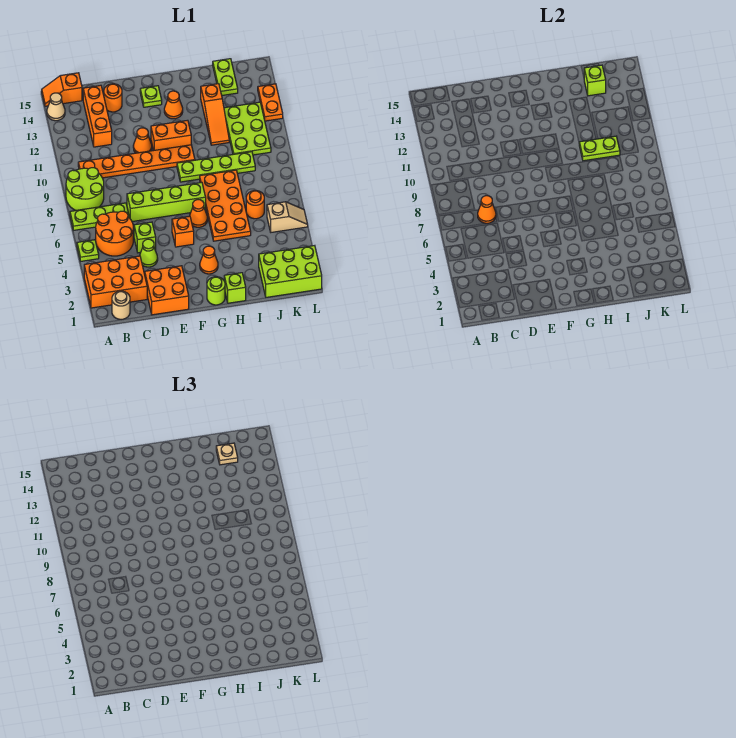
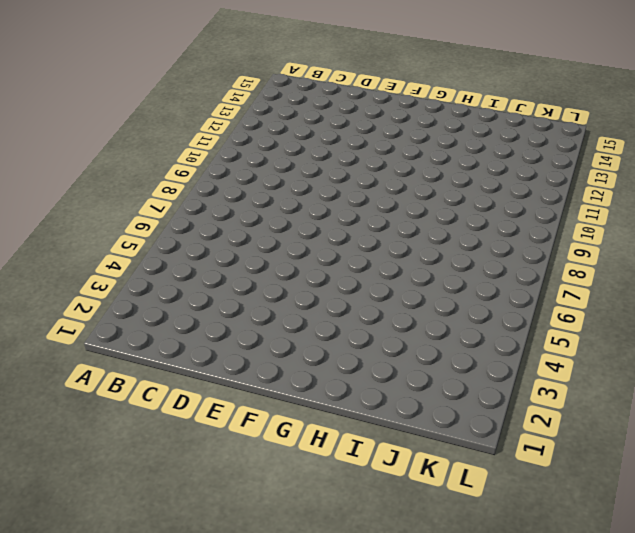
none -> orange brick A2:C3 level 1
none -> lime plate A5 level 1
none -> lime plate A7:C7 level 1
none -> lime round brick A8:B9 level 1

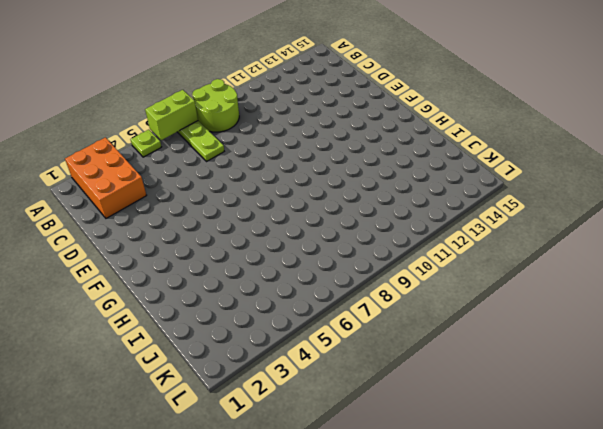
lime brick A6:A7 level 2 -> none
none -> tan cone A14 level 1
none -> orange slope A15:B15 level 1 top B
none -> tan round brick B1 level 1
none -> orange round brick B5:C6 level 1

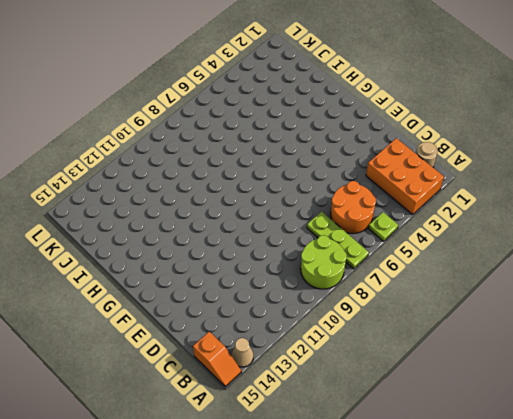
none -> orange plate B10:G10 level 1
none -> orange brick C12:C14 level 1
none -> orange brick D1:E2 level 1
none -> lime cone D4 level 1

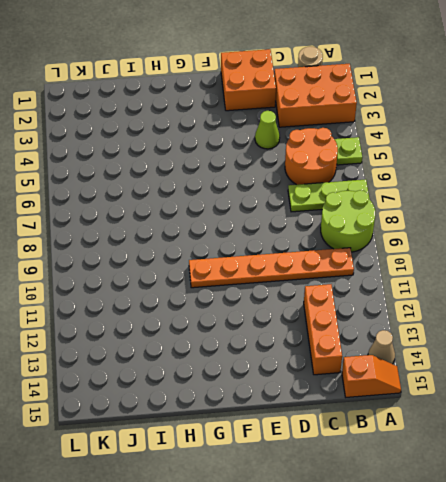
none -> lime brick D5 level 1
none -> lime brick D7:G7 level 1
none -> orange round brick D14 level 1
none -> orange cone E11 level 1

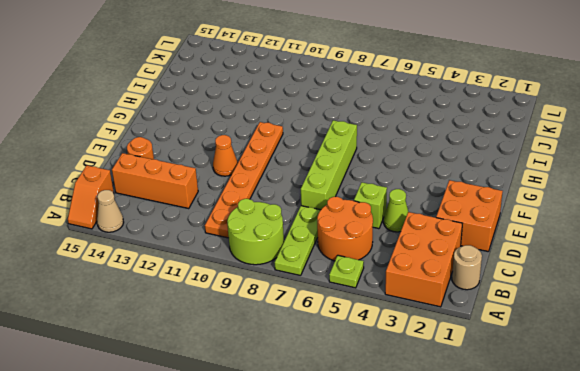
none -> orange brick F5 level 1
none -> orange brick F11:G11 level 1
none -> lime plate F14 level 1
none -> lime round brick G1 level 1

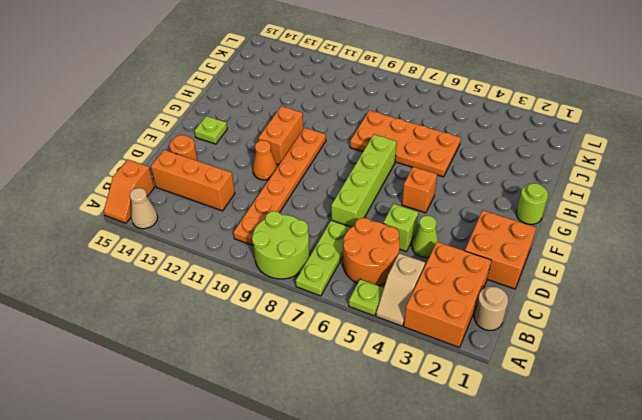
tan slope A4:B4 level 1 top B -> tan slope K5:L5 level 1 top K
none -> orange cone G3 level 1
none -> orange cone G6 level 1
none -> lime plate G9:J9 level 1
none -> orange cone G13 level 1

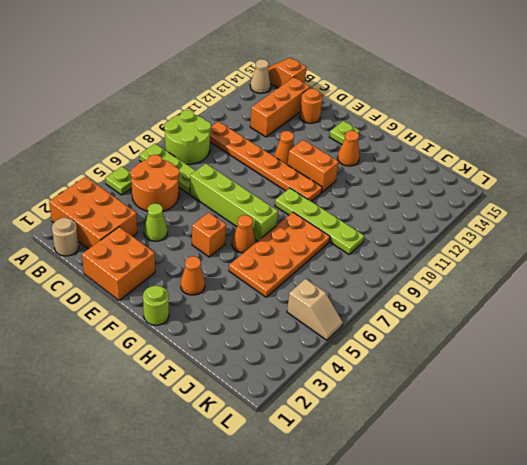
none -> lime brick D5 level 1
none -> lime brick H1 level 1
none -> orange slope I11:I13 level 1 top 13
none -> lime brick J1:L2 level 1

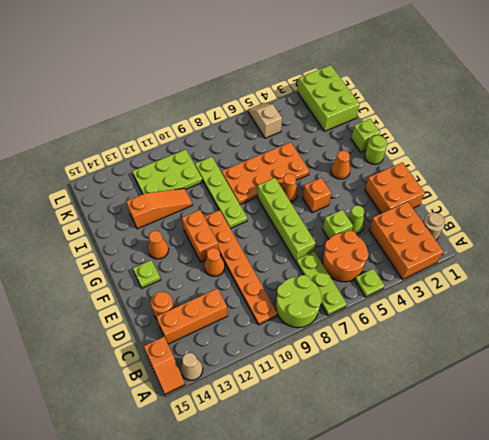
none -> orange round brick J6 level 1
none -> lime plate J14:J15 level 1
none -> orange plate L12:L13 level 1
none -> orange cone C7 level 2

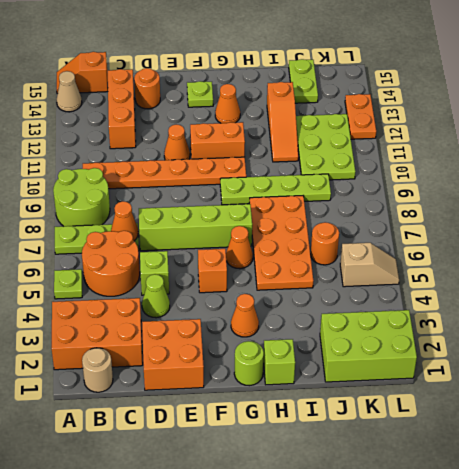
none -> lime plate I10:J10 level 2
none -> lime brick J14 level 2
none -> tan plate J14 level 3

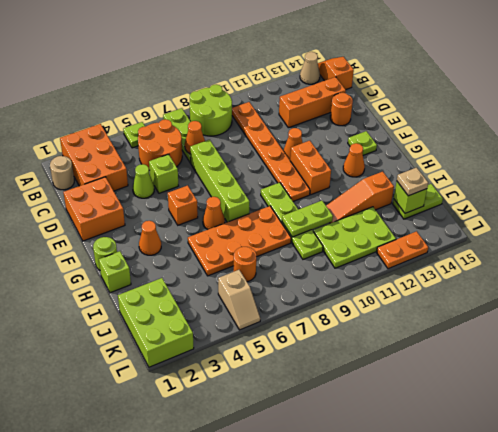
lime plate I9:I10 level 2 -> lime plate I10:J10 level 2

